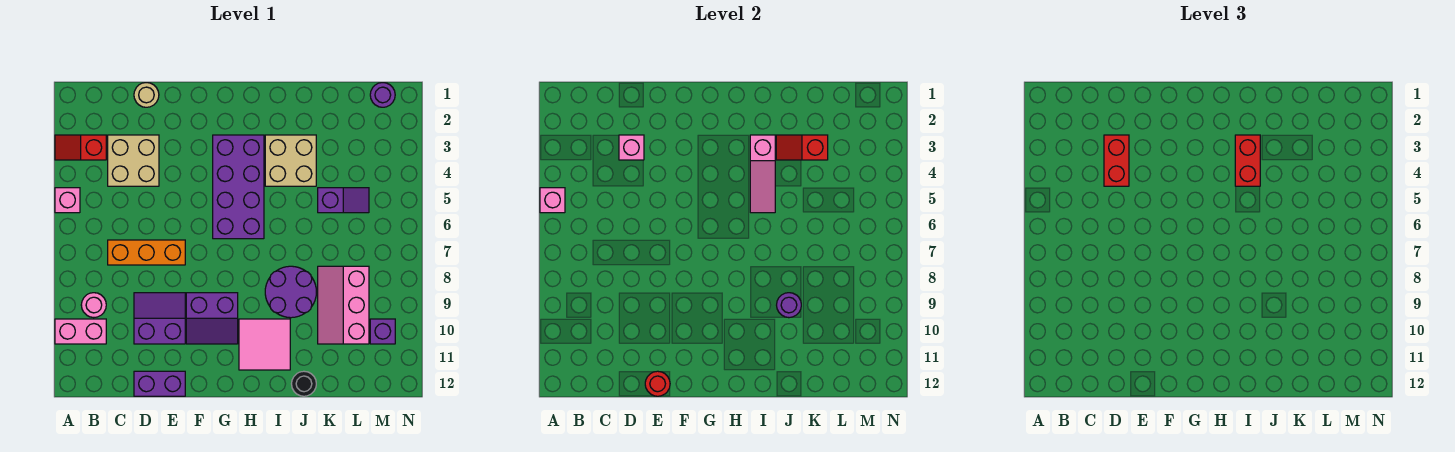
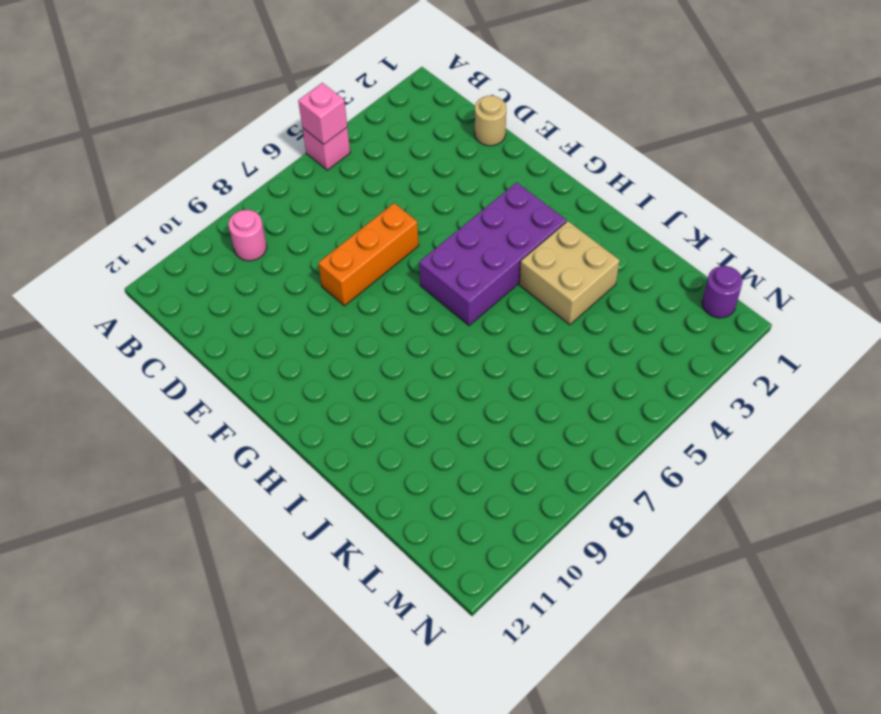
orange brick E6:E8 level 1 -> orange brick C7:E7 level 1
none -> red slope A3:B3 level 1 top B
none -> pink brick A10:B10 level 1
none -> tan brick C3:D4 level 1

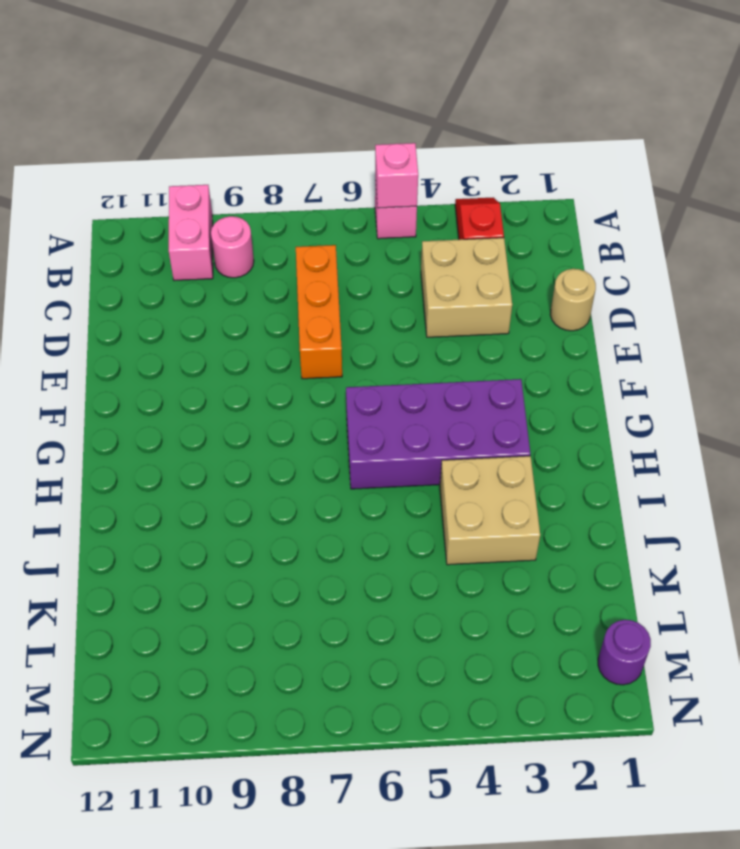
none -> purple slope D9:E10 level 1 top 10
none -> purple brick D12:E12 level 1
none -> purple slope F9:G10 level 1 top 9

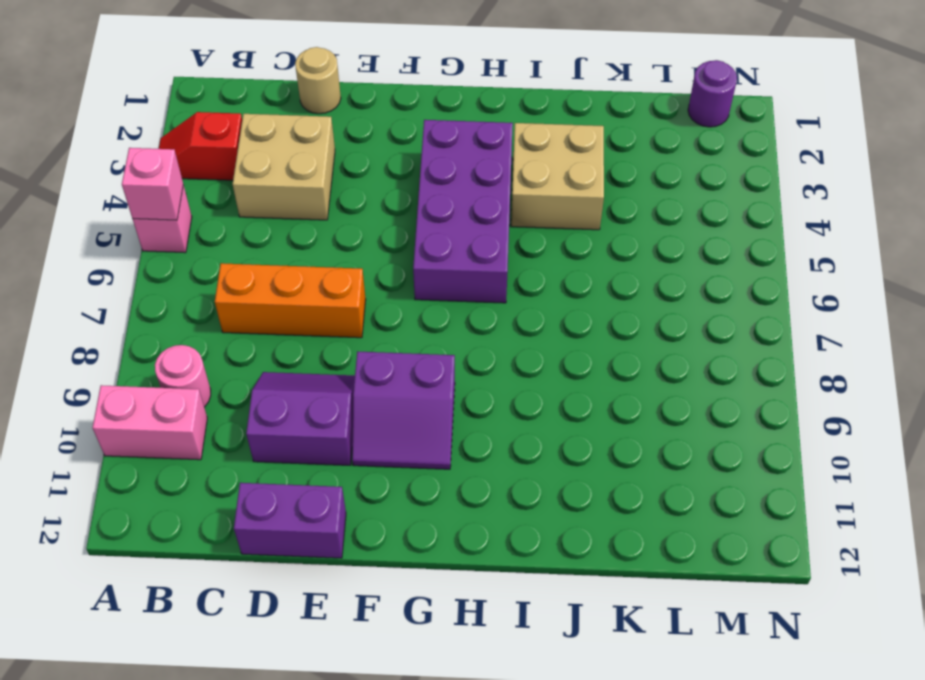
none -> pink tile H10:I11 level 1
none -> purple round brick I8:J9 level 1
none -> black round brick J12 level 1

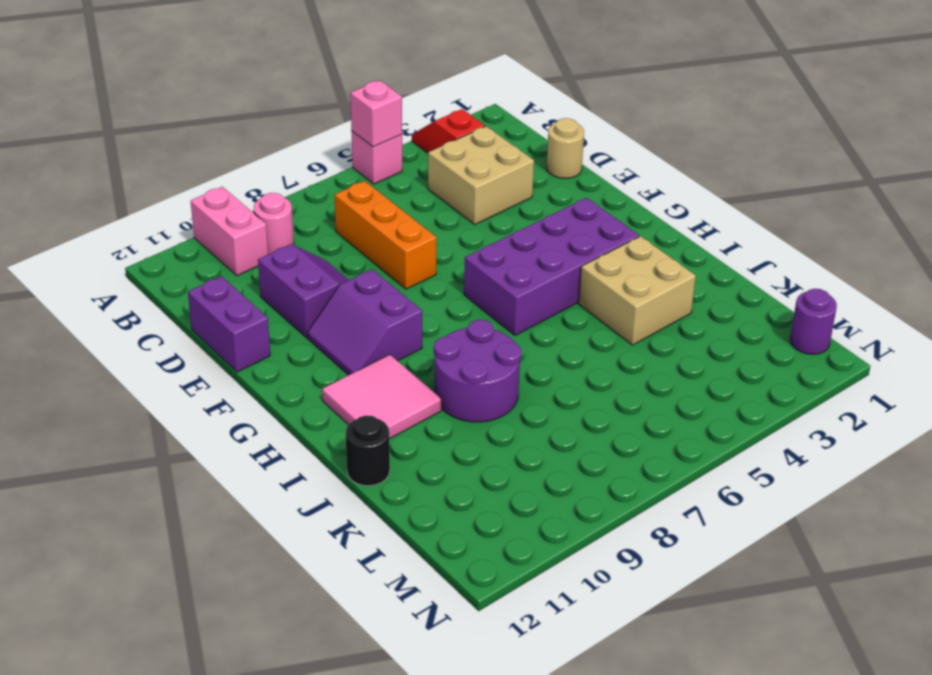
none -> purple slope K5:L5 level 1 top K
none -> pink slope K8:L10 level 1 top L
none -> purple brick M10 level 1

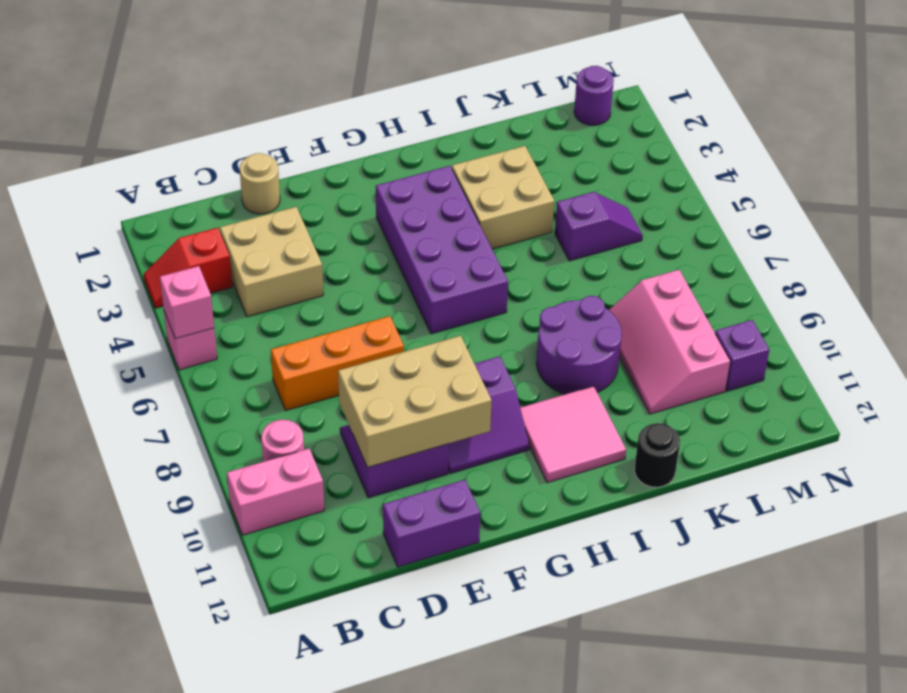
tan brick D9:F10 level 2 -> none
none -> pink brick D3 level 2
none -> red round brick E12 level 2
none -> pink slope I3:I5 level 2 top 3

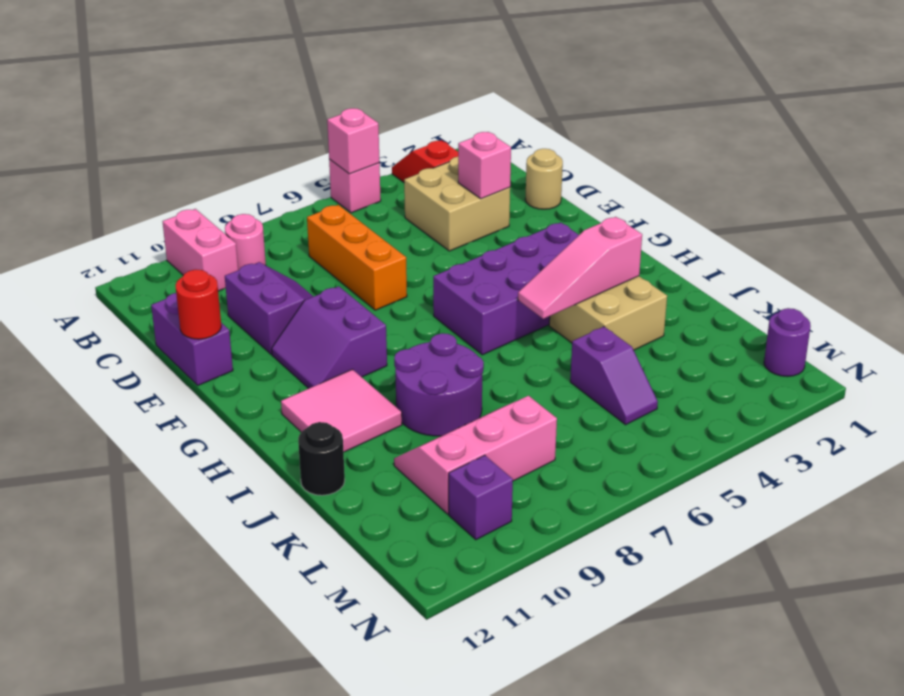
none -> red slope J3:K3 level 2 top K
none -> purple round brick J9 level 2
none -> red brick D3:D4 level 3

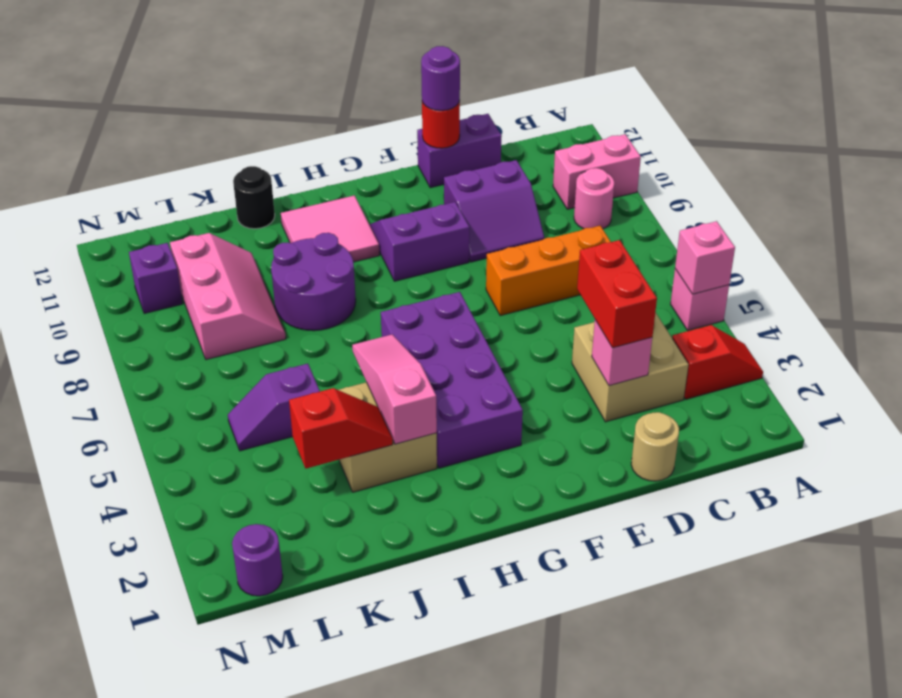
purple round brick E12 level 3 -> purple round brick J9 level 2
none -> red brick I3:I4 level 3

